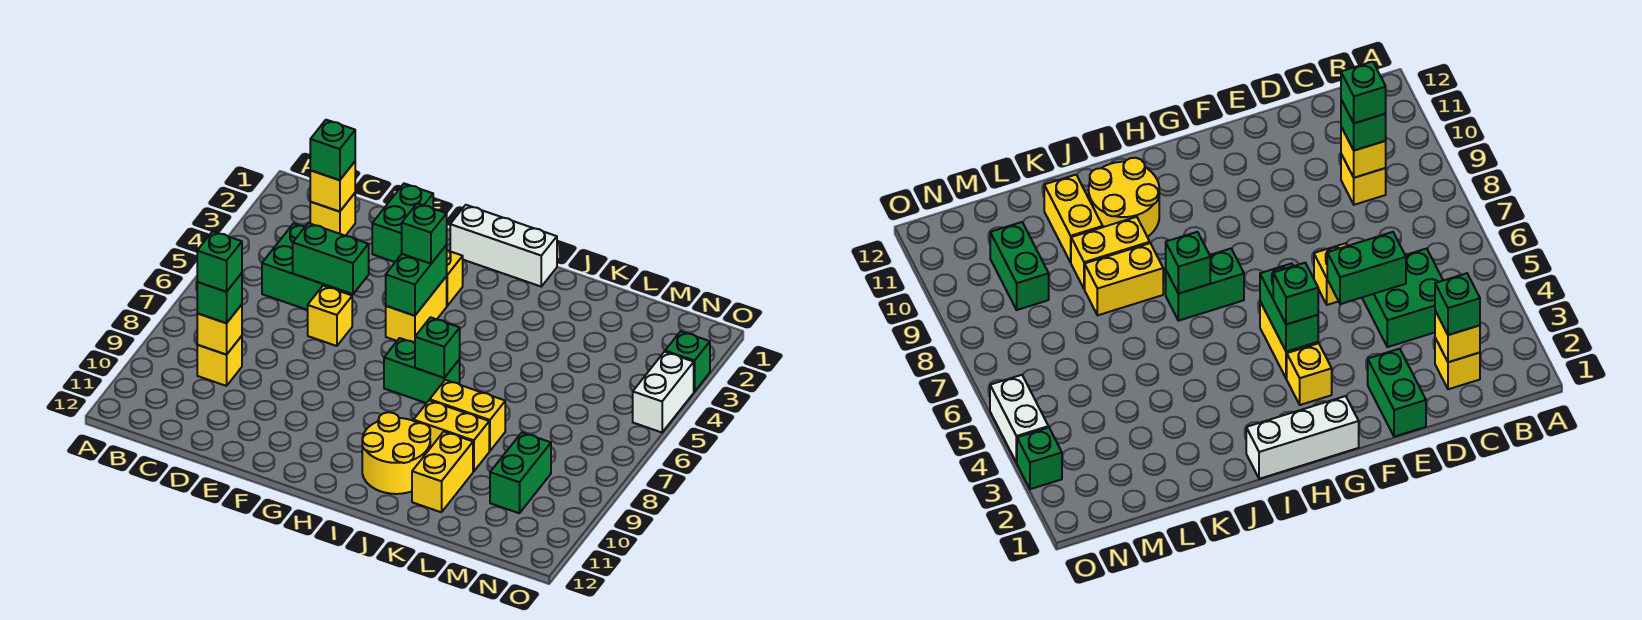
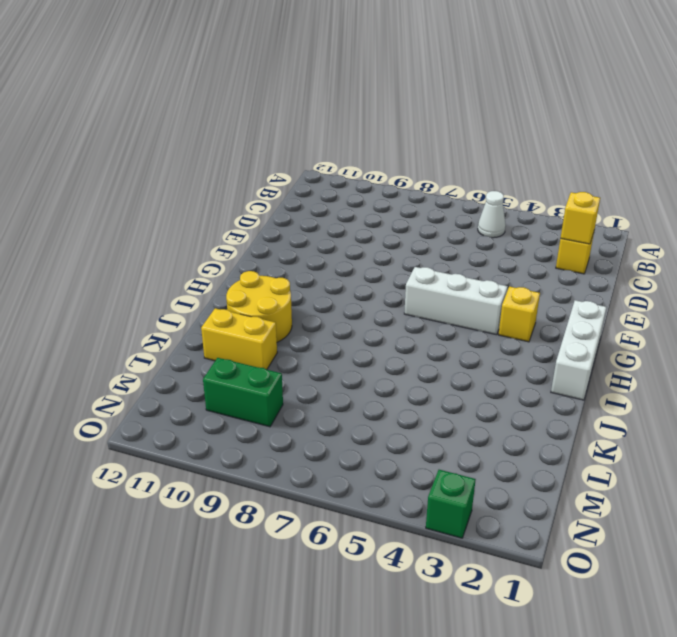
white cone B5 level 1 -> none
white brick G4:G6 level 1 -> yellow brick G4:G5 level 1
none -> green brick C4:D5 level 1
none -> yellow brick C9 level 1
none -> green brick E1:E2 level 1

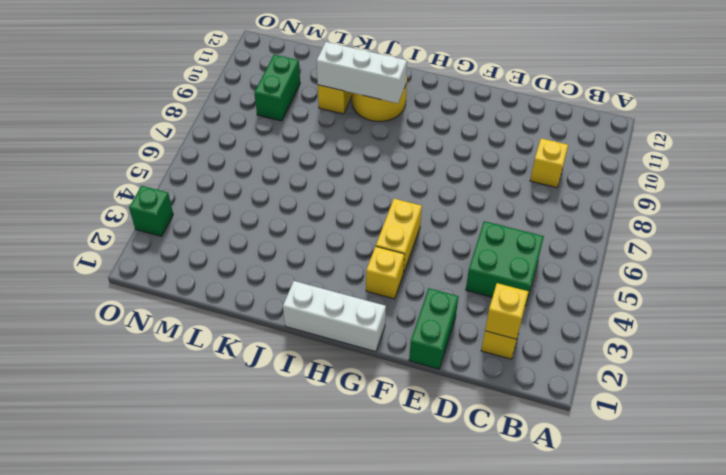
white brick I10:K10 level 2 -> none
none -> yellow brick E6 level 1
none -> green brick H7:I7 level 1
none -> yellow brick J8:K8 level 1

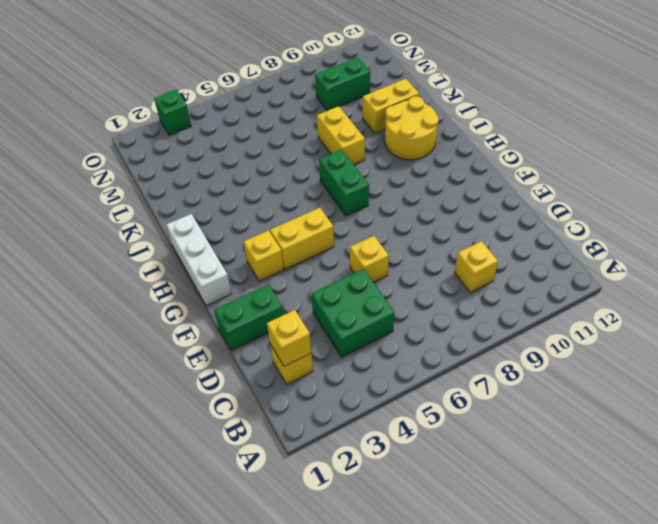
none -> yellow brick J9:K9 level 1
none -> white brick O4:O5 level 1
none -> yellow brick C9 level 2

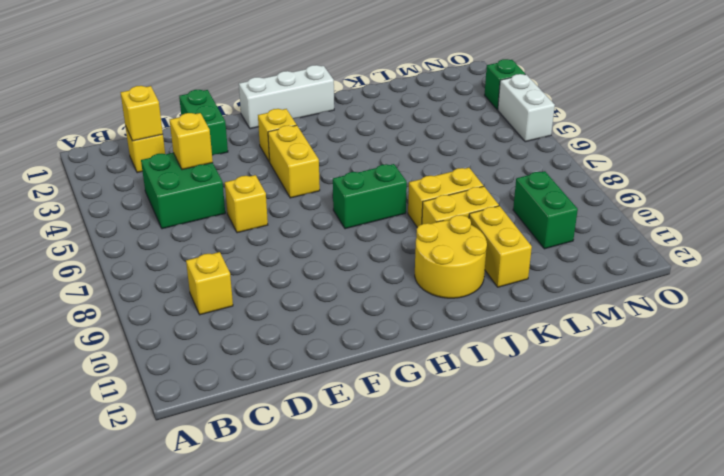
yellow brick D4 level 2 -> yellow brick C9 level 2
none -> green brick D5:E5 level 2
none -> green brick G4:G5 level 2
none -> green brick I7 level 2

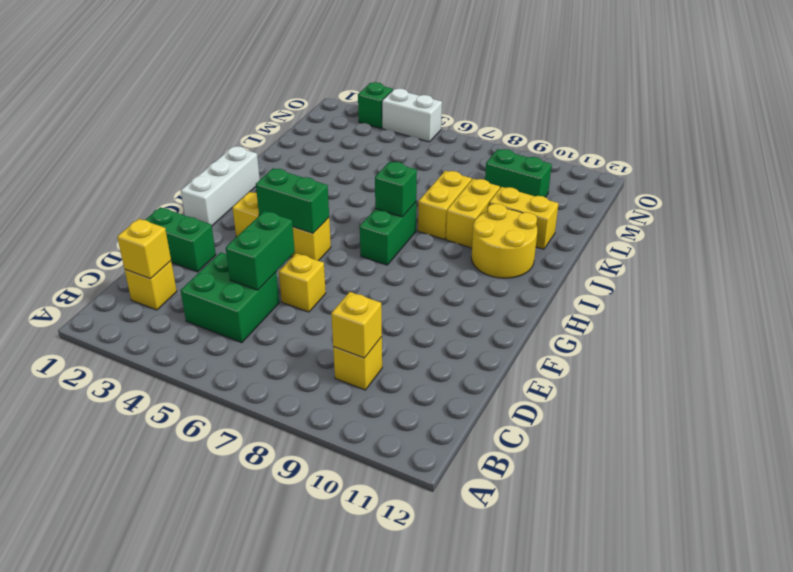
none -> green brick C2 level 3
none -> green brick C9 level 3
none -> green brick G4 level 3

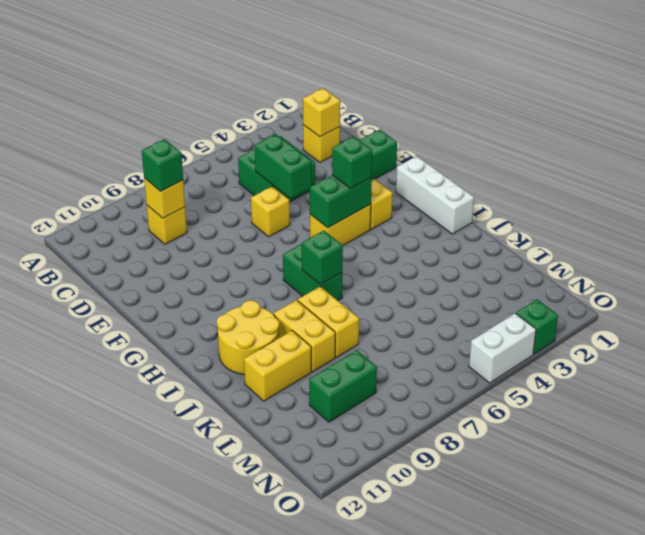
none -> green brick C2 level 3
none -> green brick C9 level 4

